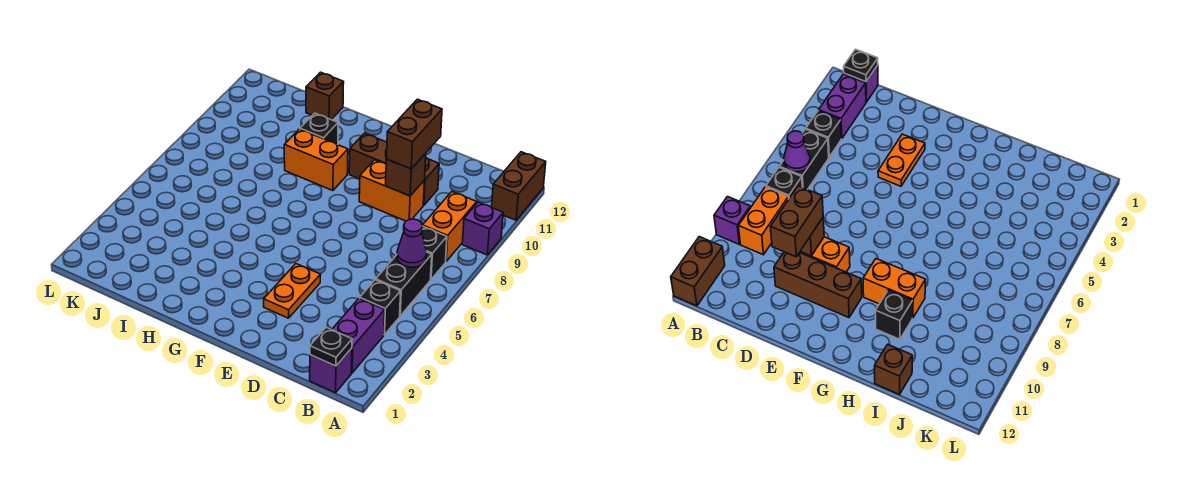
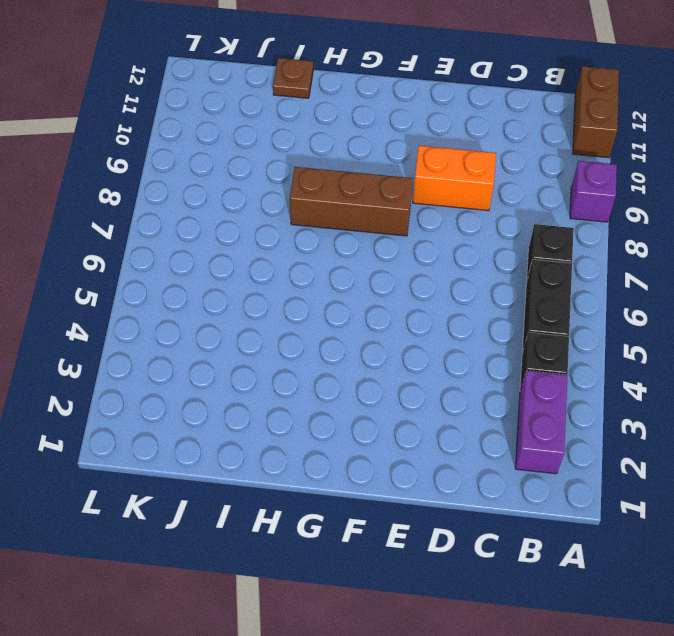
brown brick F8:H8 level 1 -> brown brick D10:F10 level 1
brown plate I12 level 1 -> brown brick I12 level 1
none -> purple brick B1 level 1
none -> orange brick B8:B9 level 1
none -> orange plate E3:E4 level 1

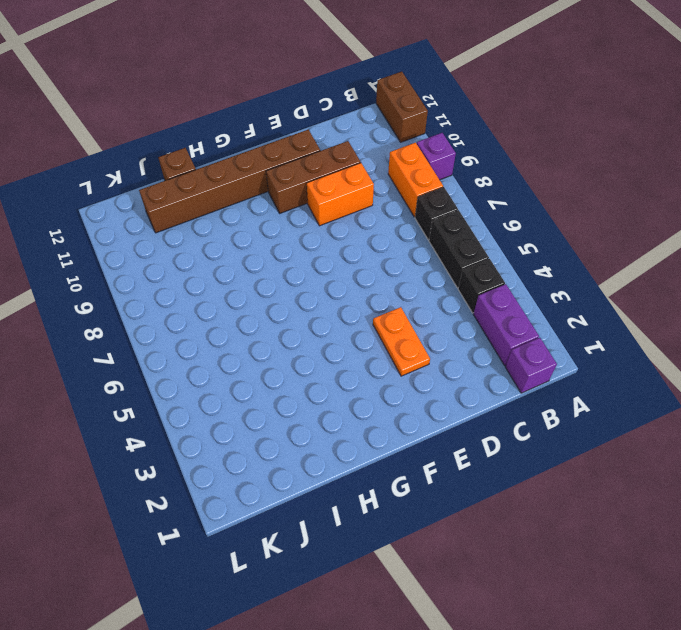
brown brick E11:J11 level 1 -> none
none -> orange brick G9:H9 level 1
none -> black brick H10 level 1
none -> black plate B1 level 2

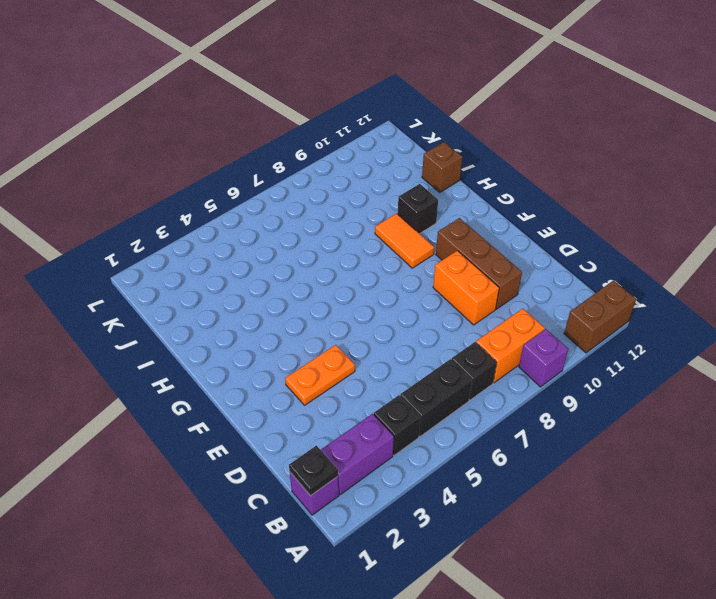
orange tile G9:H9 level 1 -> orange brick G9:H9 level 1
none -> purple cone B6 level 2
none -> brown brick D9 level 2
none -> brown brick D9:D10 level 3

